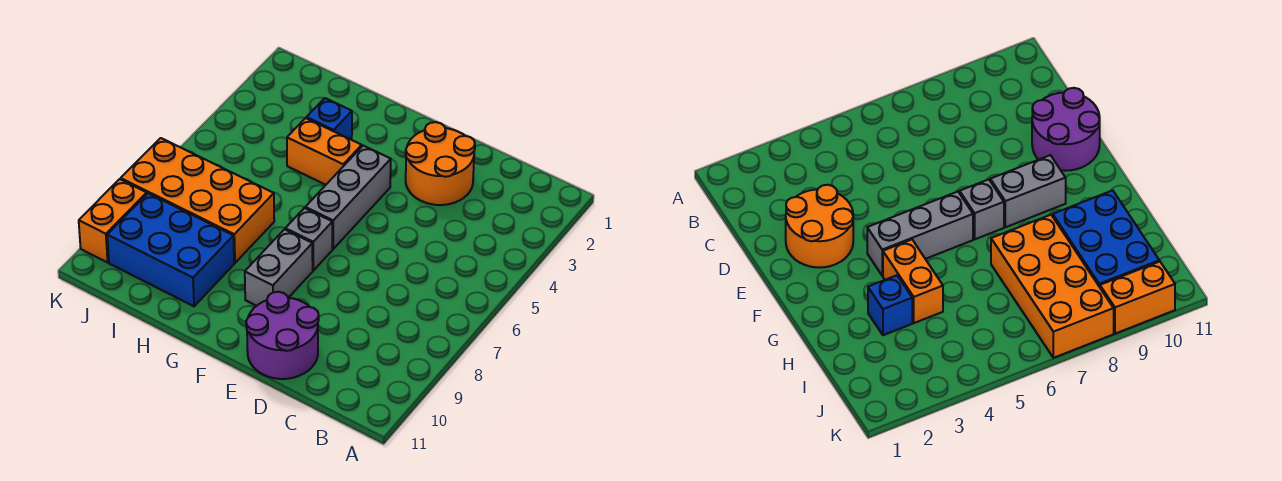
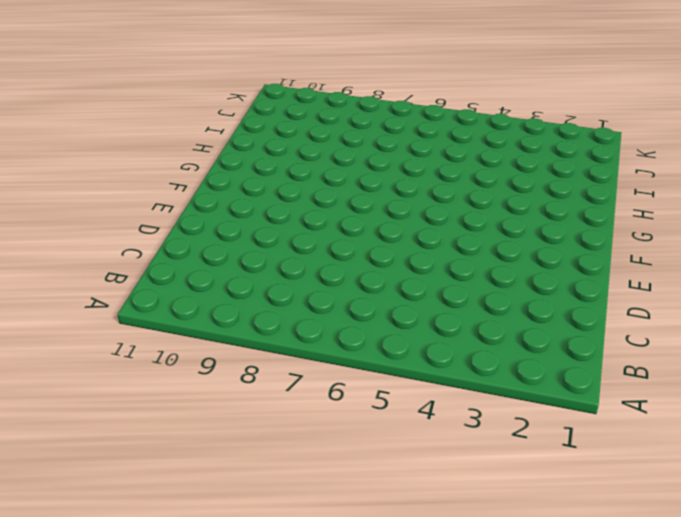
none -> orange round brick D2:E3 level 1
none -> purple round brick D10:E11 level 1

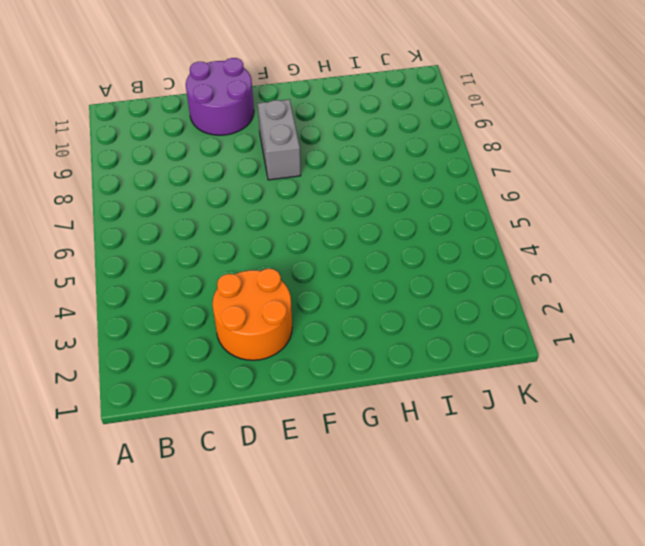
none -> grey brick F4:F6 level 1
none -> grey brick F7 level 1

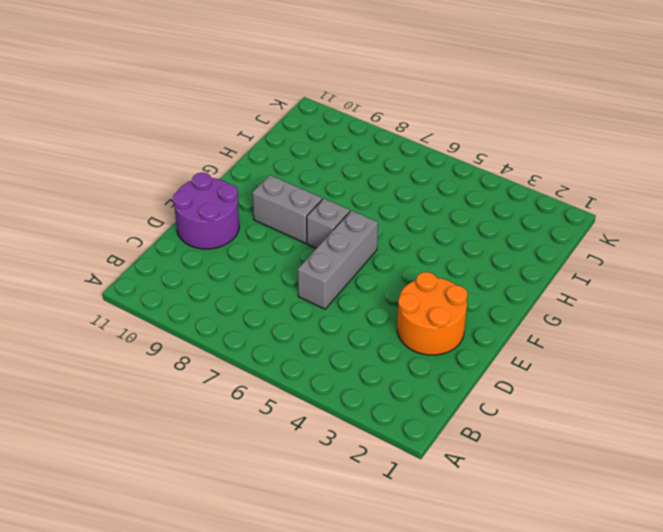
grey brick D6:F6 level 1 -> grey brick F4:F6 level 1
none -> orange brick G4:H4 level 1
none -> blue brick H3 level 1

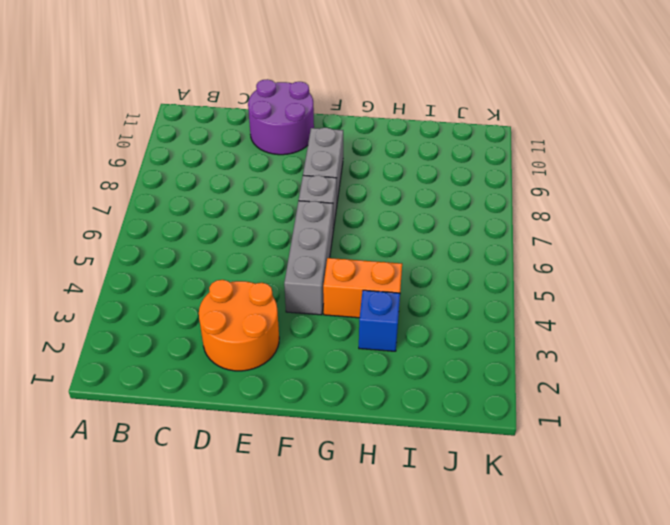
none -> orange brick H7:K8 level 1
none -> blue brick H9:J10 level 1

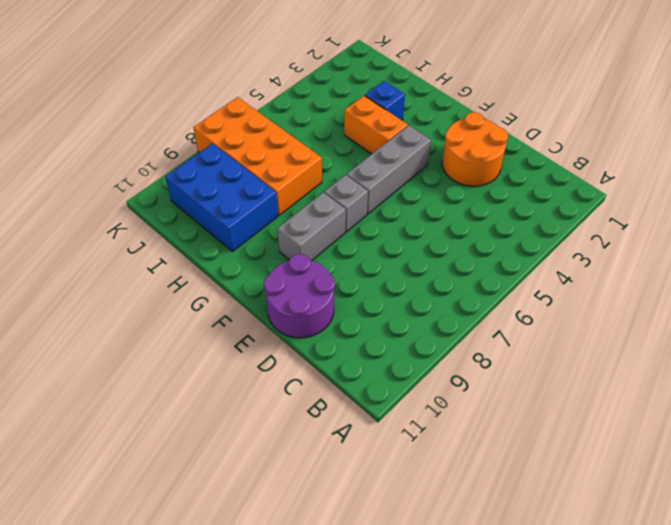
none -> orange brick K9:K10 level 1

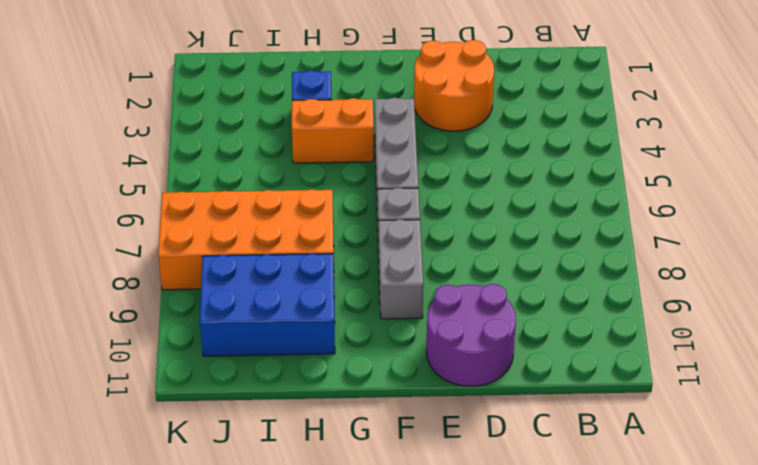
none -> orange brick K9:K10 level 1

